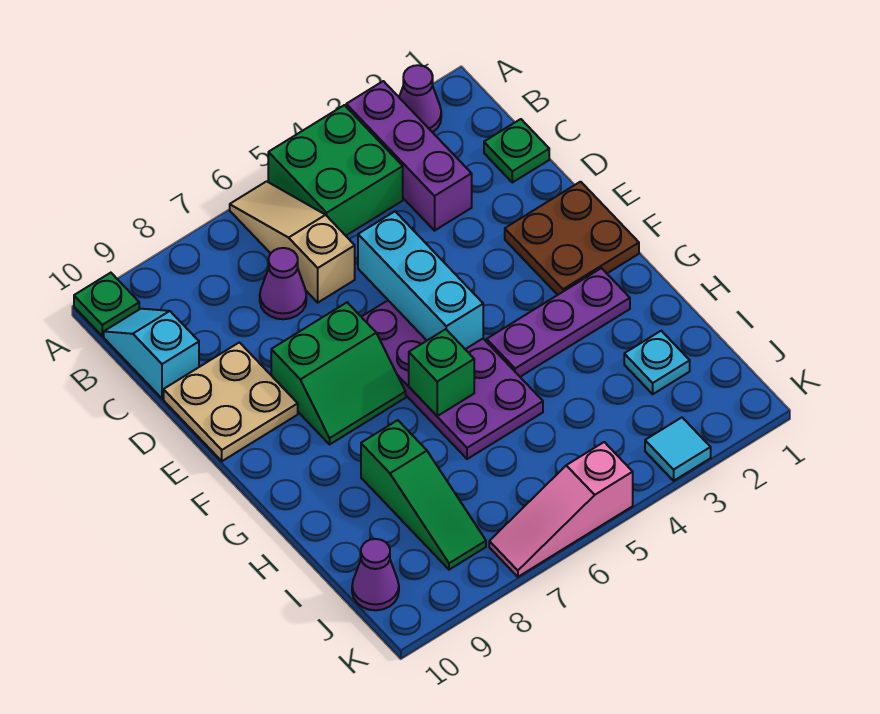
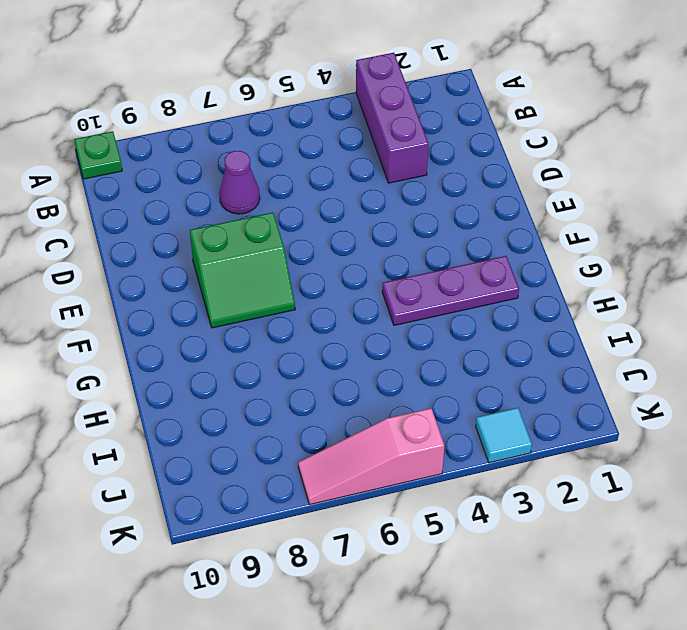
none -> purple cone A2 level 1
none -> green brick A4:B5 level 1
none -> tan slope A6:C6 level 1 top C

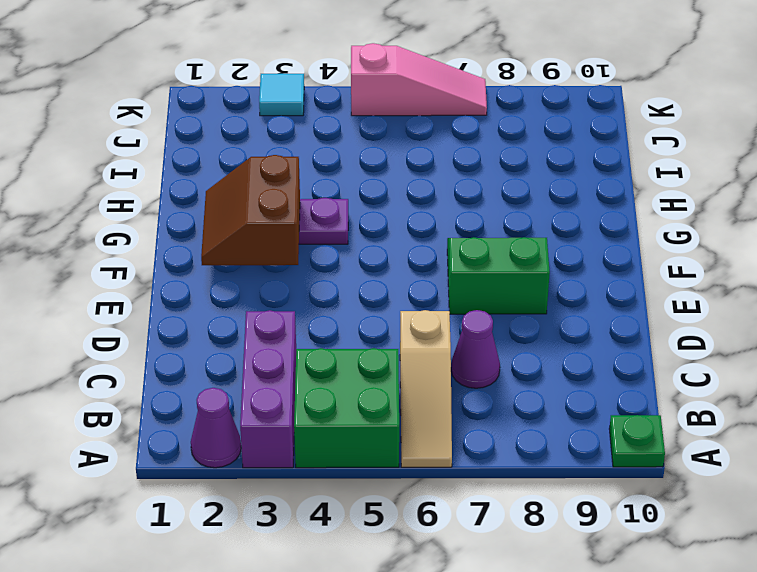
brown slope F2:G3 level 2 top 3 -> none
none -> cyan slope B10:C10 level 1 top C
none -> green plate C1 level 1
none -> tan plate D9:E10 level 1

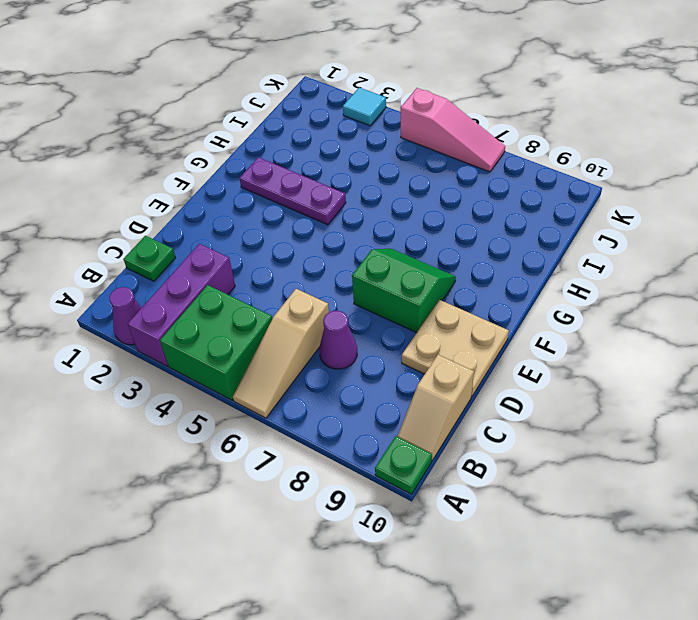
tan slope B10:C10 level 1 top C -> cyan slope B10:C10 level 1 top C
none -> brown plate E1:F2 level 1
none -> purple plate E5:H6 level 1
none -> green slope H8:J8 level 1 top H

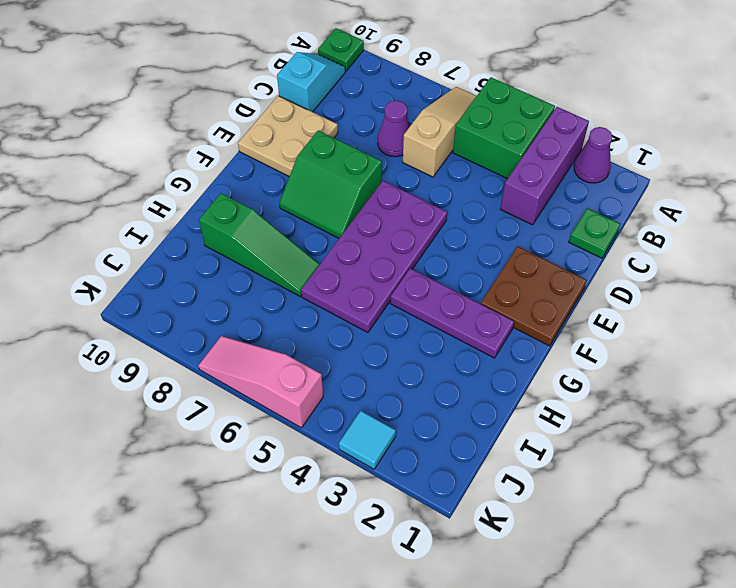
green slope H7:H9 level 1 top 9 -> green slope H8:J8 level 1 top H
none -> cyan plate I2 level 1
none -> purple cone J10 level 1
none -> cyan brick D5:F5 level 2

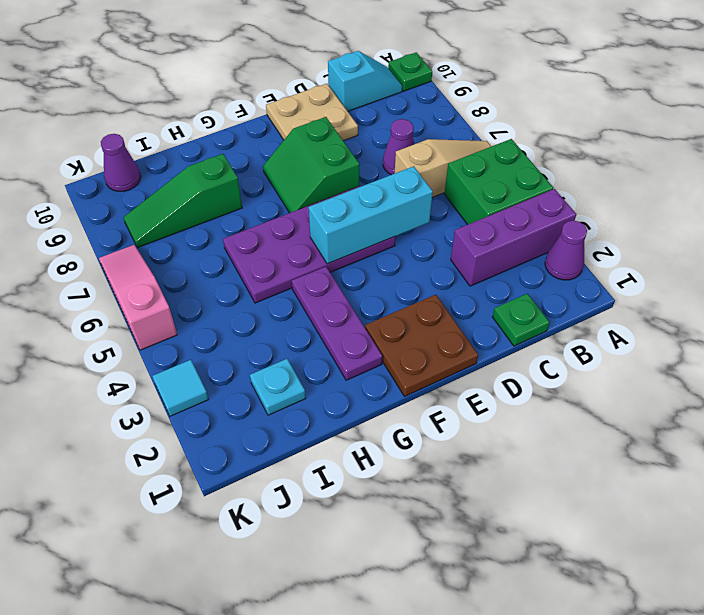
none -> green brick G6 level 2

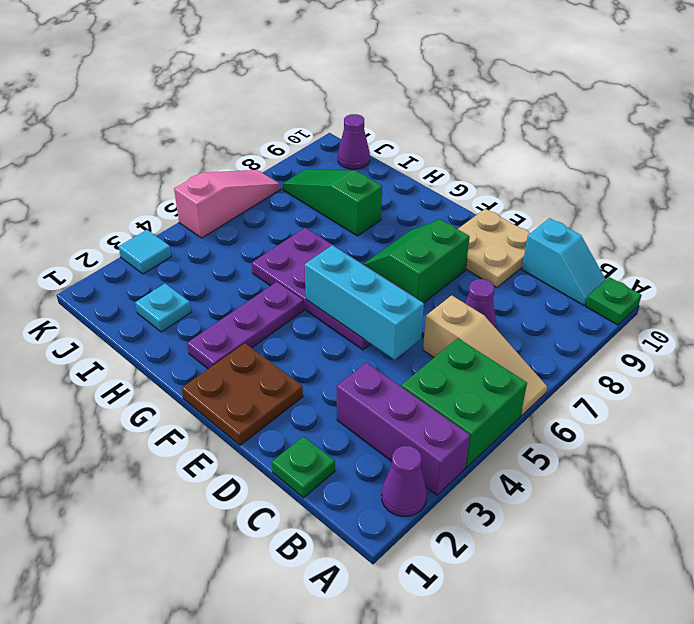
none -> green brick G6 level 2

